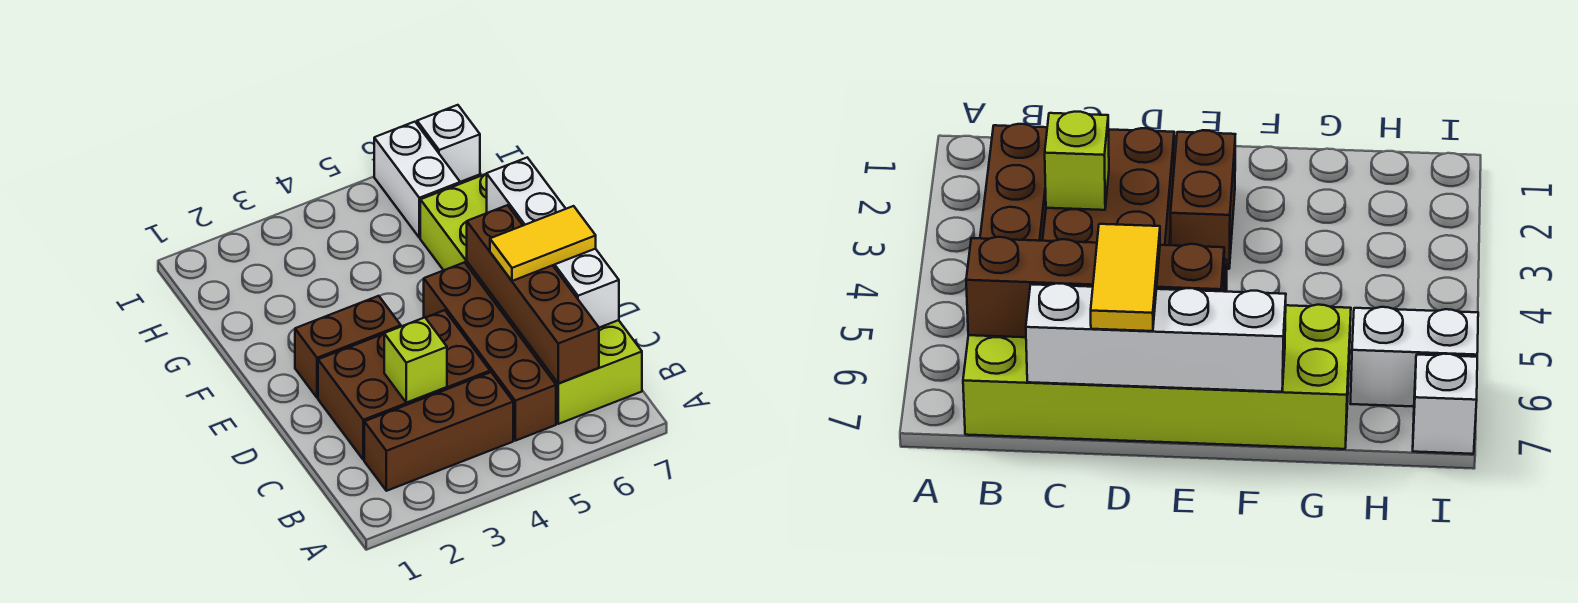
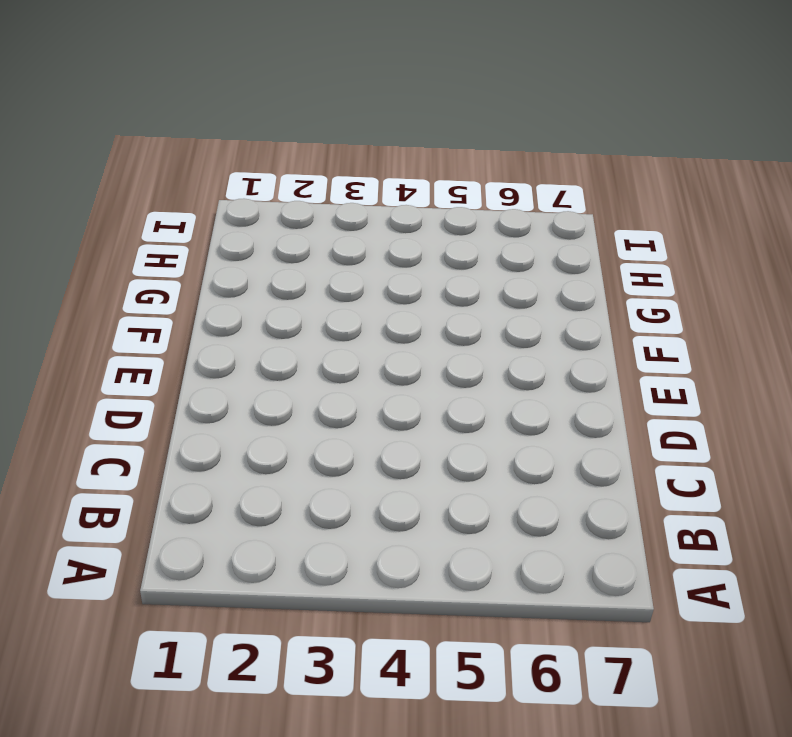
none -> brown brick B2:B4 level 1
none -> brown brick B5:E5 level 1

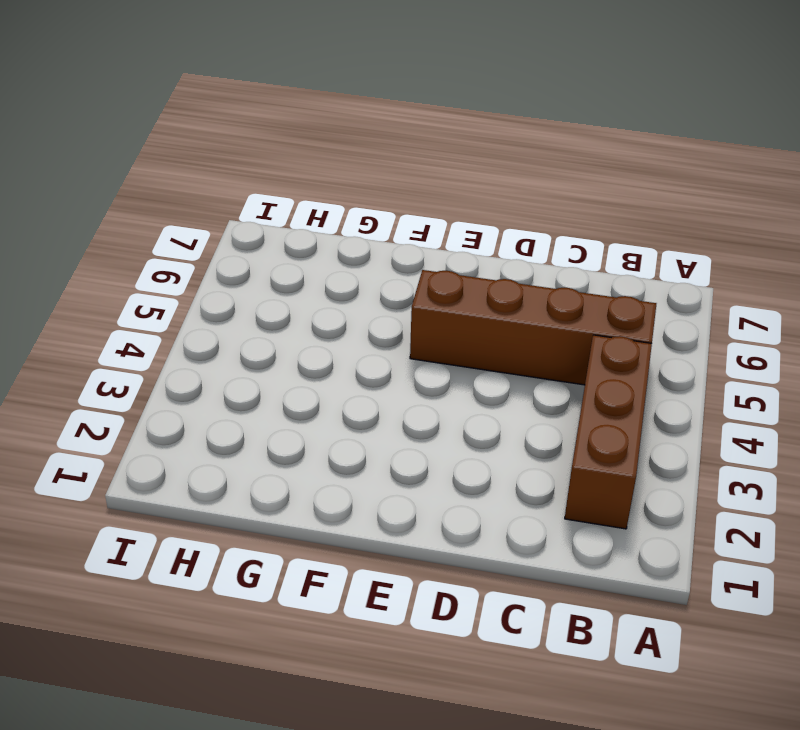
none -> lime brick B6:G7 level 1
none -> brown brick C2:D4 level 1

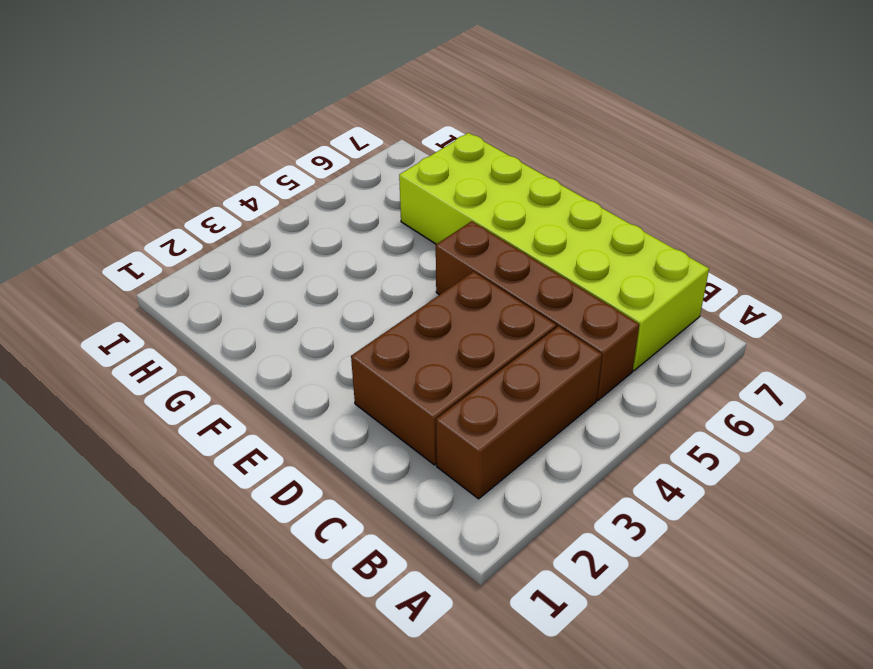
none -> brown brick E2:E3 level 1
none -> white brick H6:I6 level 1

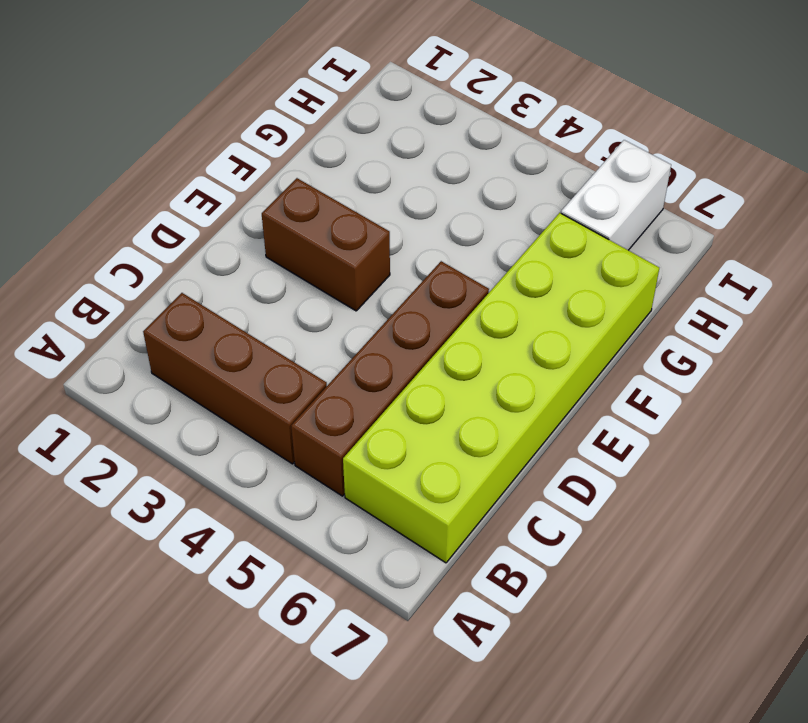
none -> brown brick C2:D4 level 1
none -> white brick I7 level 1

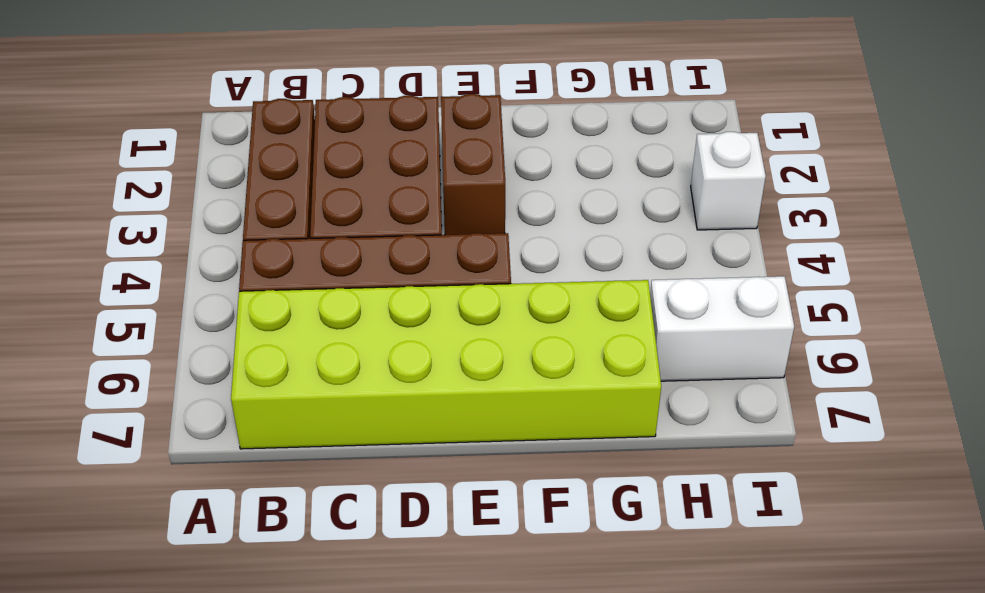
white brick I3 level 1 -> white brick I7 level 1
none -> brown brick B6:E6 level 2
none -> lime brick C3 level 2

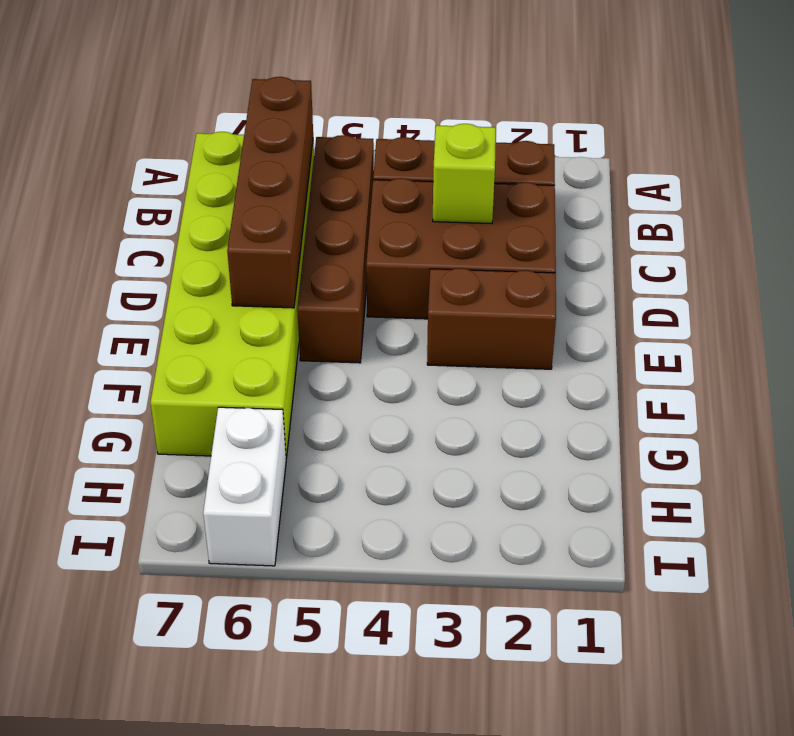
none -> white brick I7 level 1
none -> white brick C7:F7 level 2

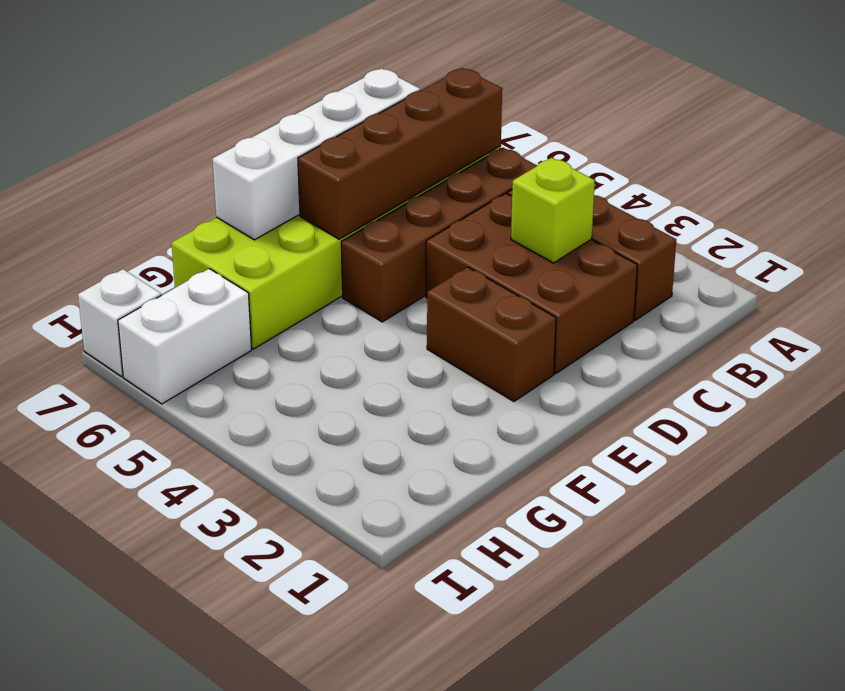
none -> yellow tile D6:D7 level 3

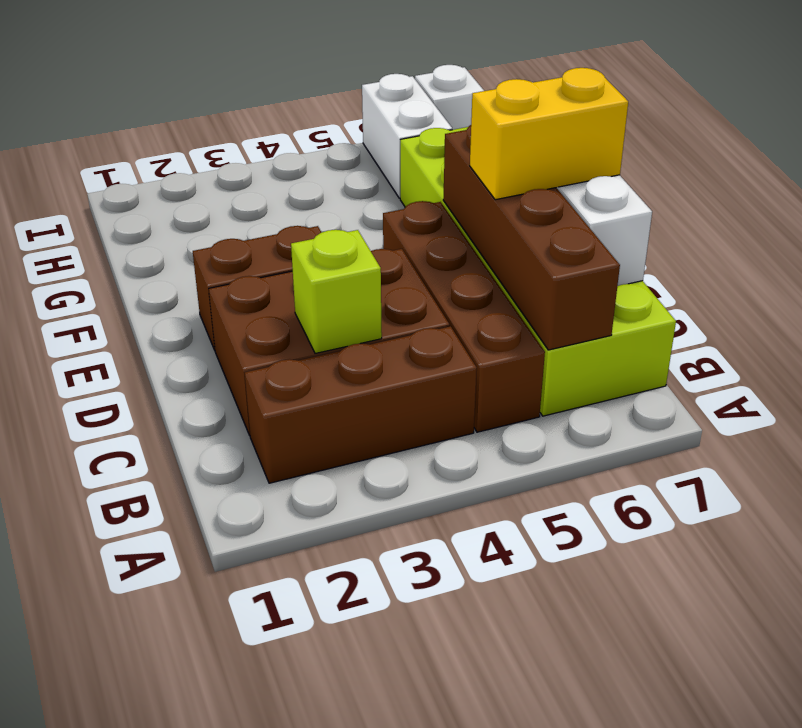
yellow brick D6:D7 level 3 -> yellow tile D6:D7 level 3

